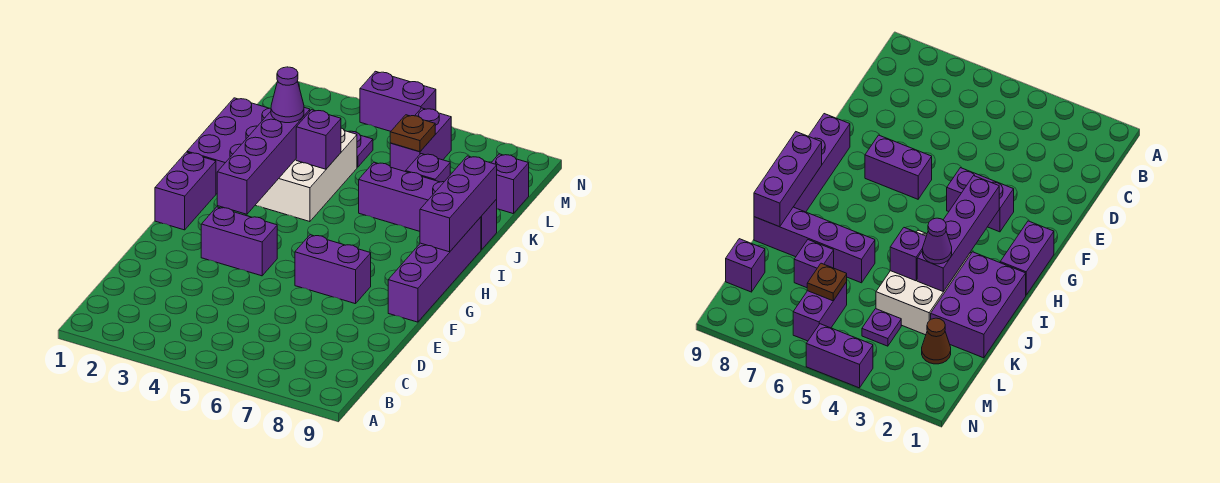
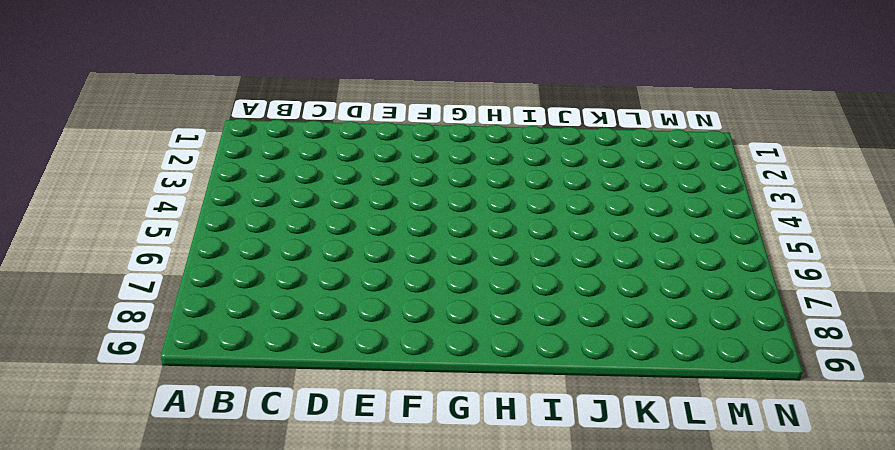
none -> purple brick F3:F4 level 1
none -> purple brick F6:F7 level 1
none -> purple brick F9:I9 level 1

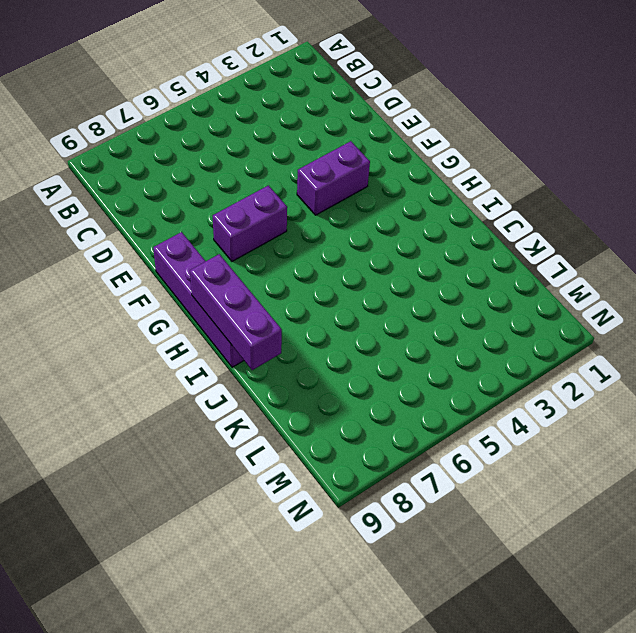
none -> purple brick G1:H1 level 1
none -> purple brick I1:K2 level 1
none -> white brick I3:K4 level 1

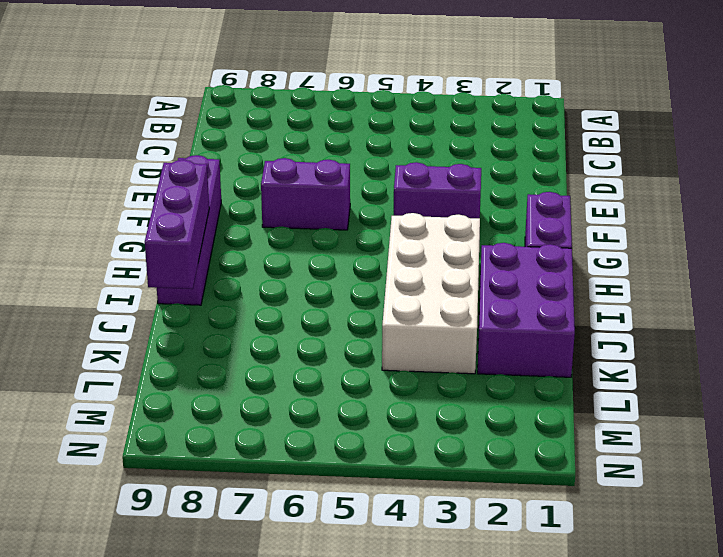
white brick H3:K4 level 1 -> white brick I3:K4 level 1
none -> purple brick J6:J9 level 1
none -> purple brick K7 level 1
none -> brown cone L2 level 1

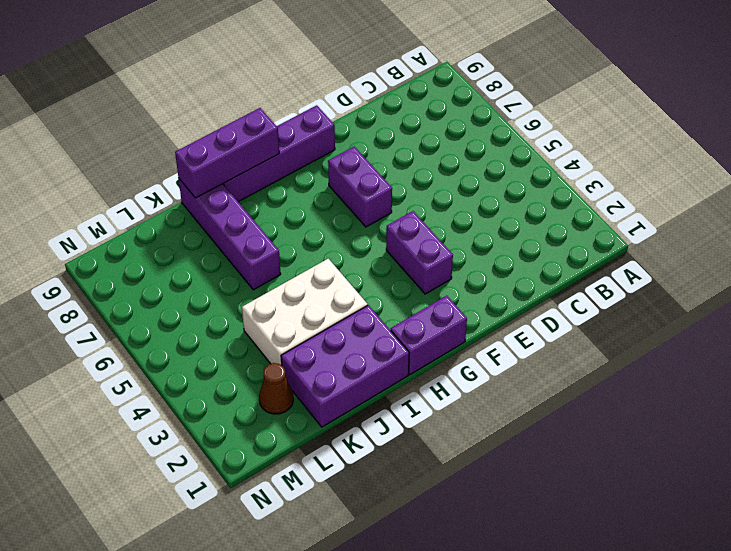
none -> purple brick K7 level 1
none -> purple plate L4 level 1
none -> purple brick L6:M6 level 1

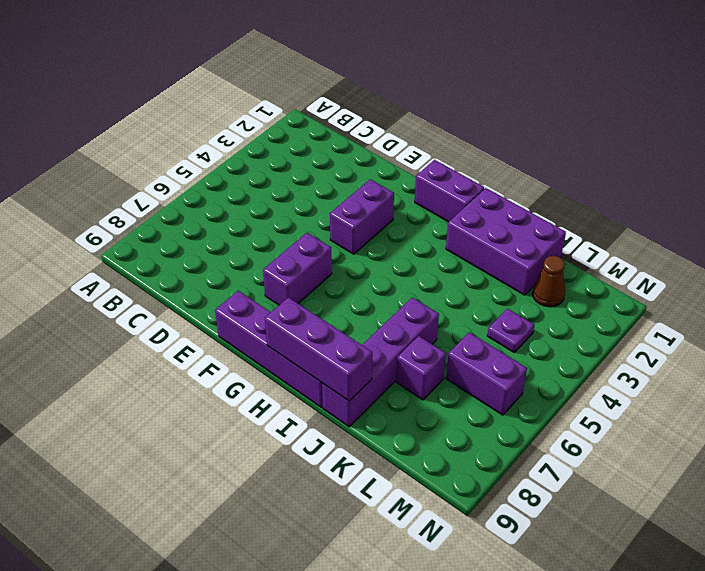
none -> white brick I3:K4 level 1
none -> purple brick L9 level 1
none -> purple brick N4:N5 level 1

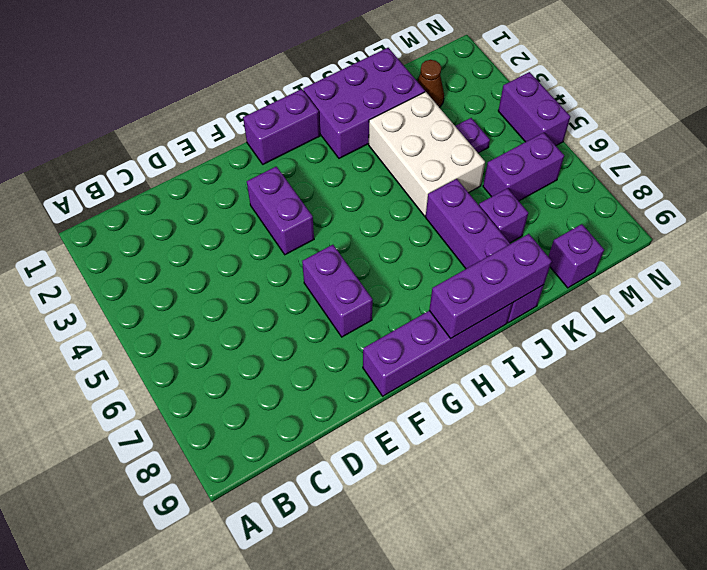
white brick J3:K5 level 1 -> white brick I3:K4 level 1
none -> purple brick G3:J3 level 2
none -> purple brick J4 level 2
none -> brown plate L6 level 2

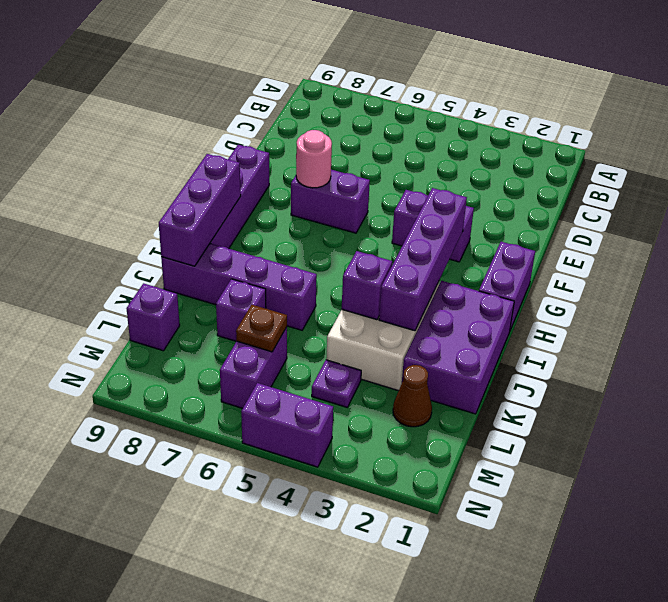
pink round brick F7 level 2 -> none
none -> purple cone J3 level 3

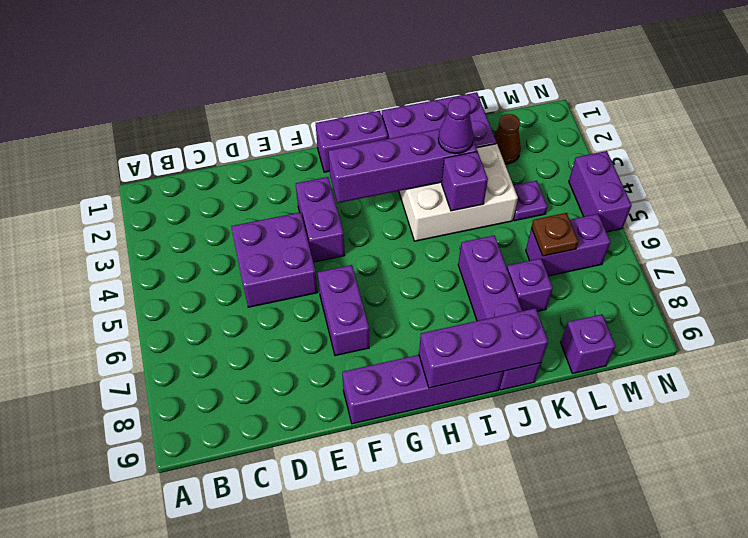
purple brick D4:E5 level 1 -> none

